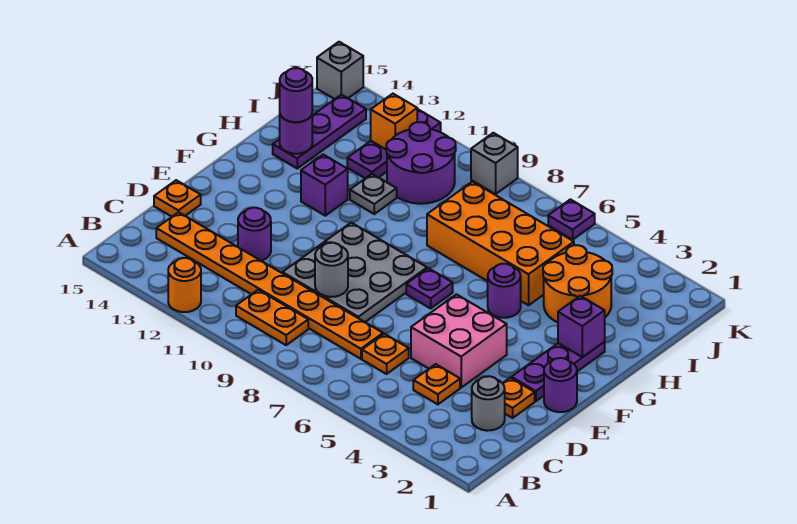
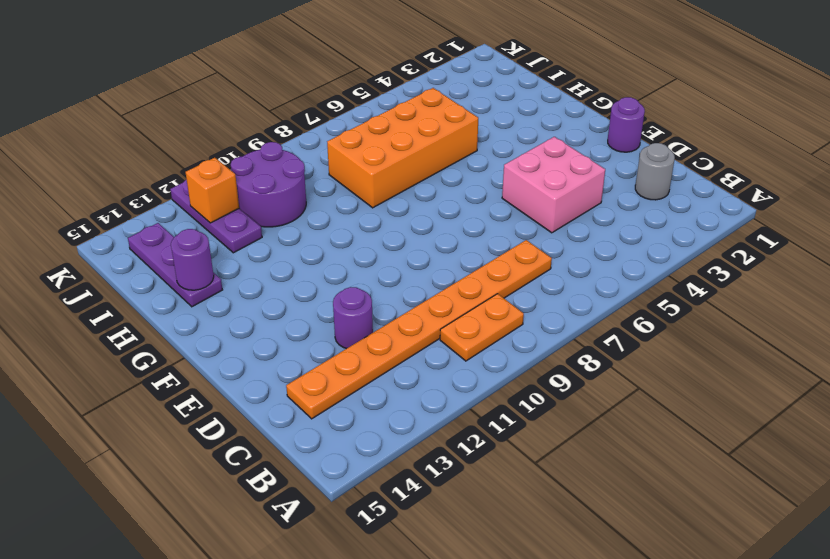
none -> orange round brick A12 level 1
none -> orange plate C4 level 1
none -> orange plate C6 level 1
none -> orange plate D2 level 1

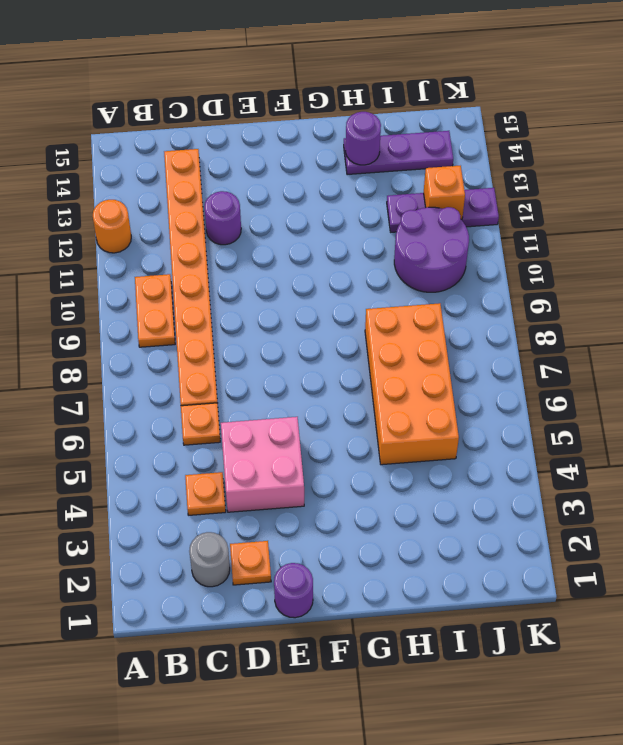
none -> grey plate D8:F10 level 1
none -> orange plate D15 level 1
none -> purple plate E2:G2 level 1
none -> purple plate F7 level 1

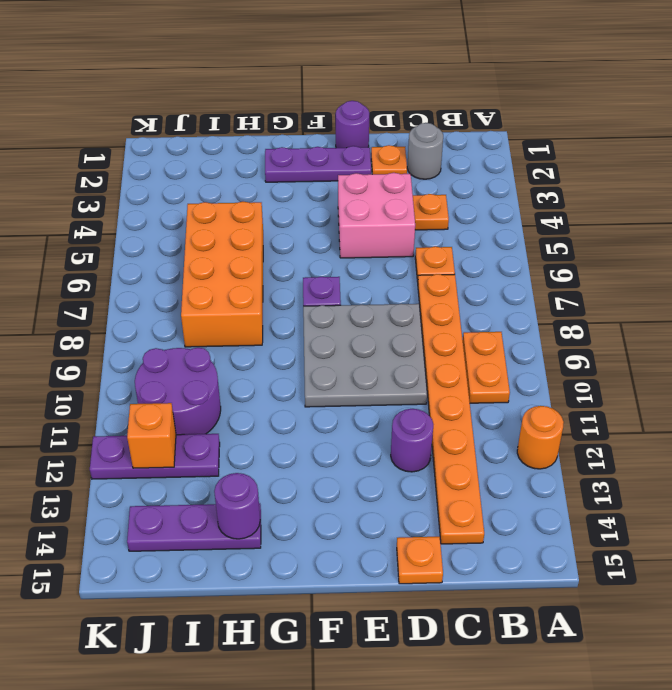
none -> purple round brick G5 level 1
none -> purple brick G12 level 1
none -> orange round brick H3:I4 level 1
none -> grey plate H11 level 1

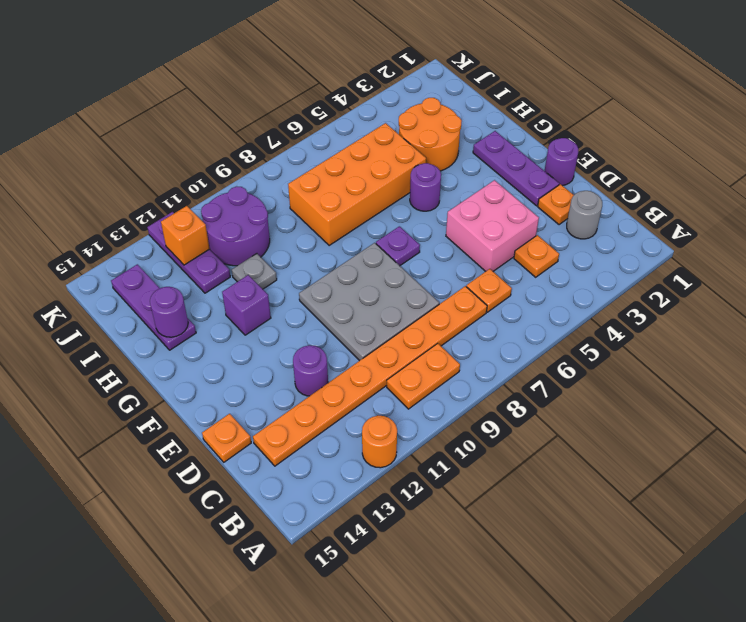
none -> purple plate K6 level 1
none -> grey brick K9 level 1
none -> grey brick K15 level 1
none -> grey round brick D9 level 2

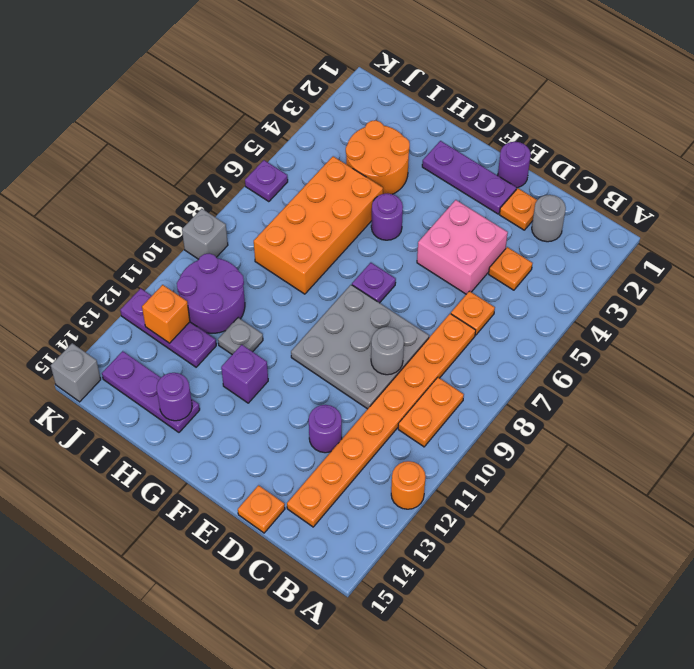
none -> purple brick G2 level 2
none -> purple round brick H14 level 3

